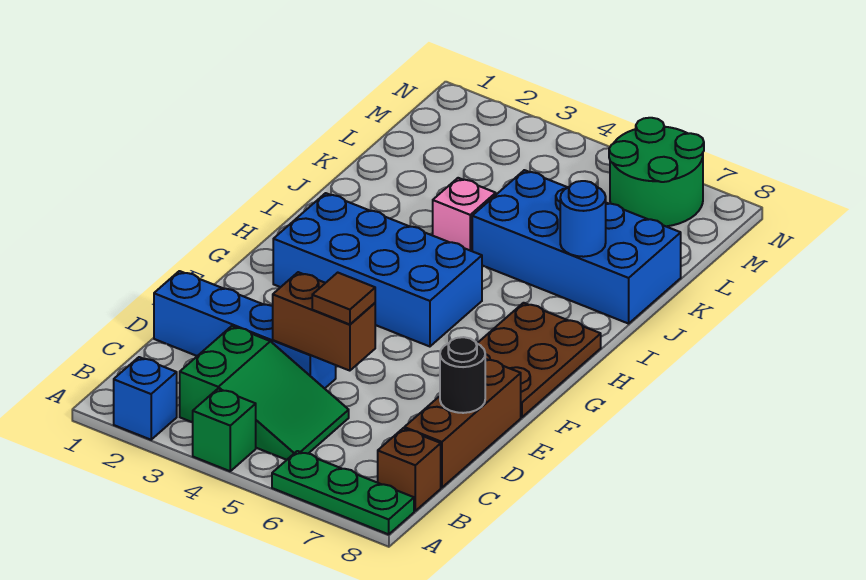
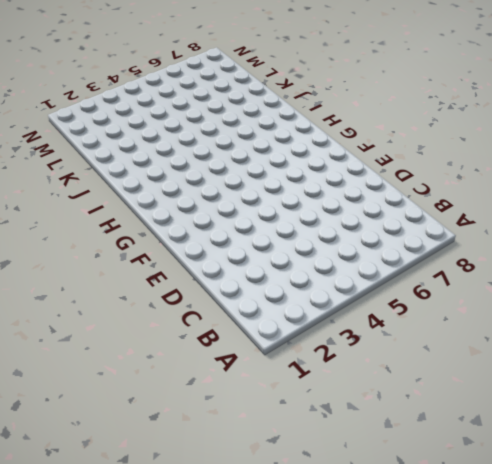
none -> blue brick A2 level 1
none -> green brick A4 level 1
none -> green plate A6:A8 level 1

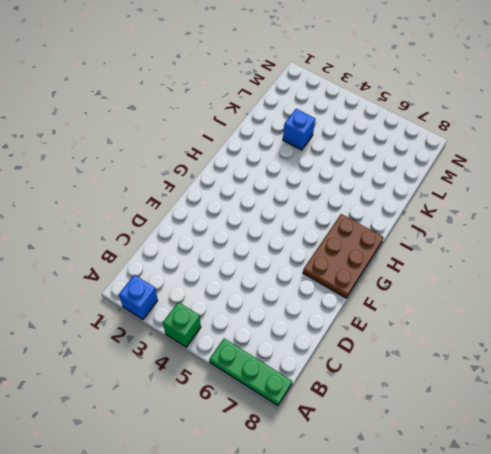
blue brick K3 level 1 -> none
none -> green slope B3:C5 level 1 top 3
none -> brown brick B8 level 1
none -> brown brick C8:E8 level 1

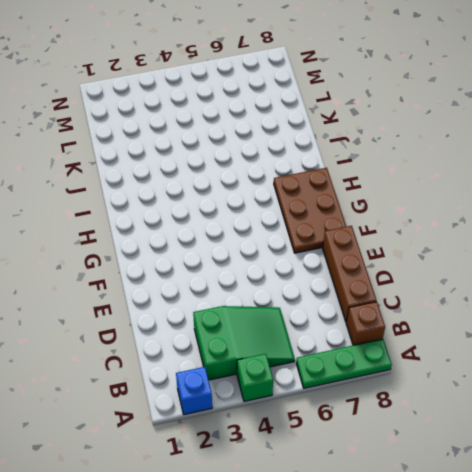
none -> blue brick D1:D4 level 1
none -> blue brick G2:H5 level 1
none -> pink brick J4 level 1

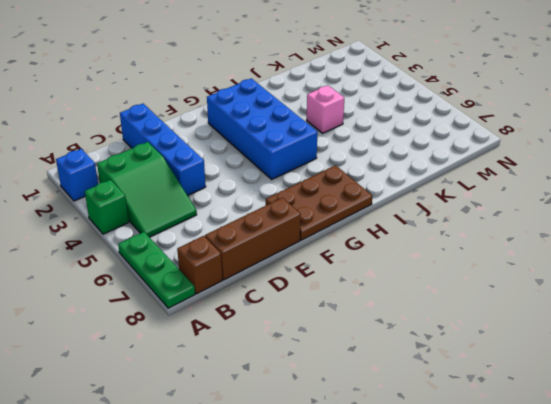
none -> blue brick J5:K8 level 1
none -> green round brick M6:N7 level 1
none -> brown brick D4:D5 level 2

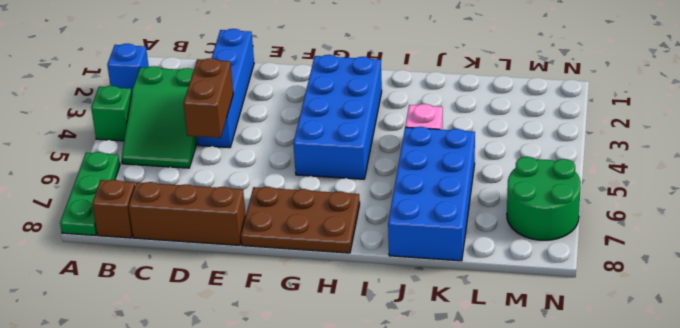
none -> black round brick D8 level 2
none -> blue round brick J7 level 2
none -> brown tile D5 level 3

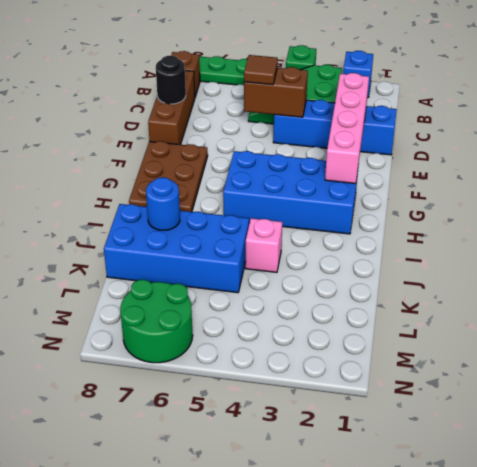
pink brick D2:G2 level 2 -> none

